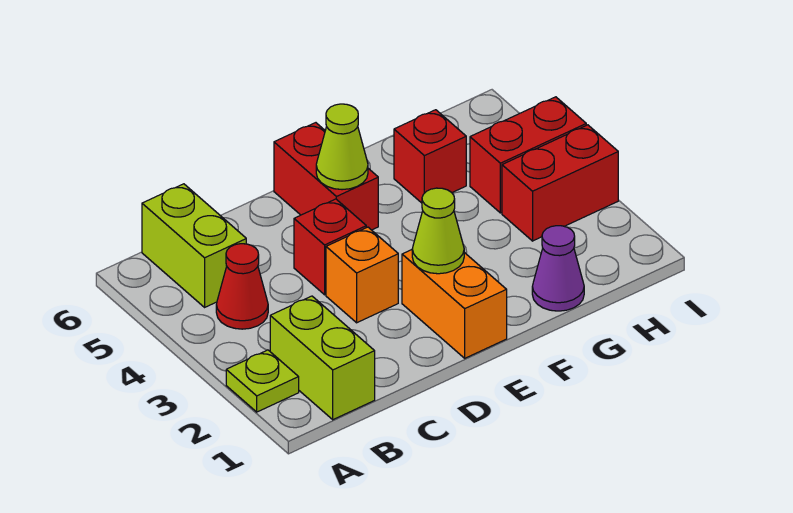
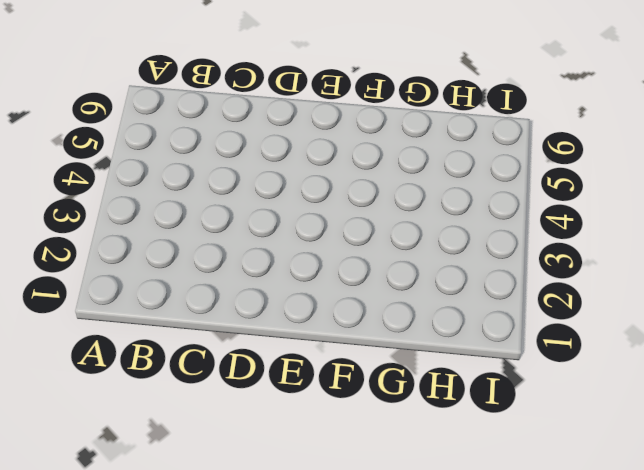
none -> lime plate A2 level 1
none -> lime brick B1:B2 level 1
none -> red cone B4 level 1

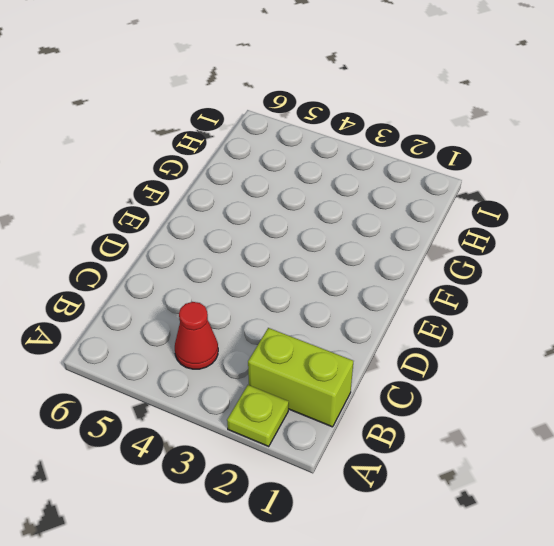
none -> lime brick B5:B6 level 1
none -> orange brick D3 level 1
none -> red brick D4 level 1

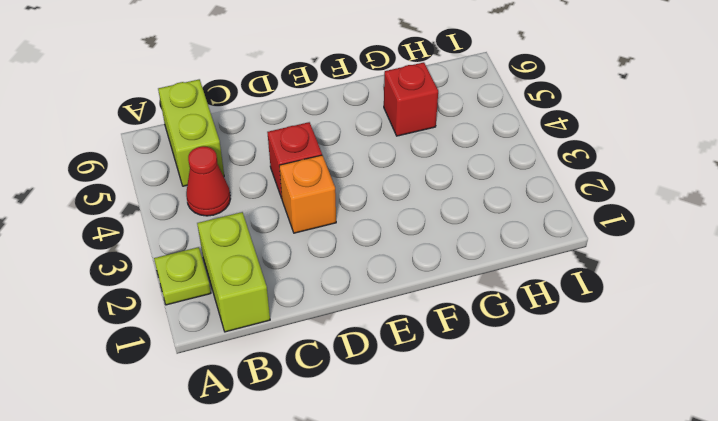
none -> orange brick E1:E2 level 1
none -> red brick E5:E6 level 1
none -> purple cone G1 level 1

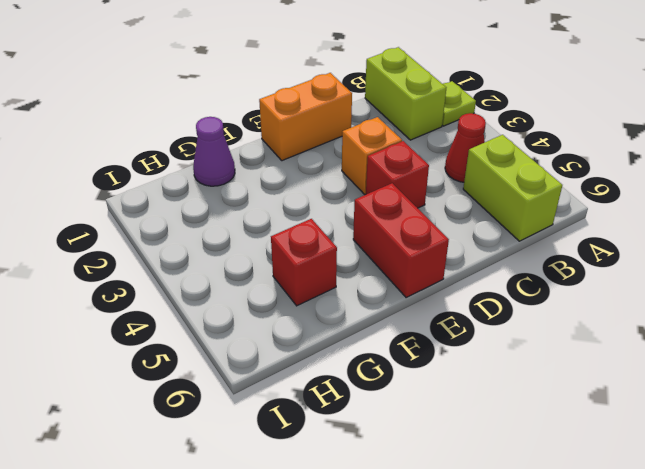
orange brick D1:E1 level 1 -> orange brick E1:E2 level 1
none -> red brick H3:I3 level 1
none -> red brick H4:I4 level 1
none -> lime cone E2 level 2

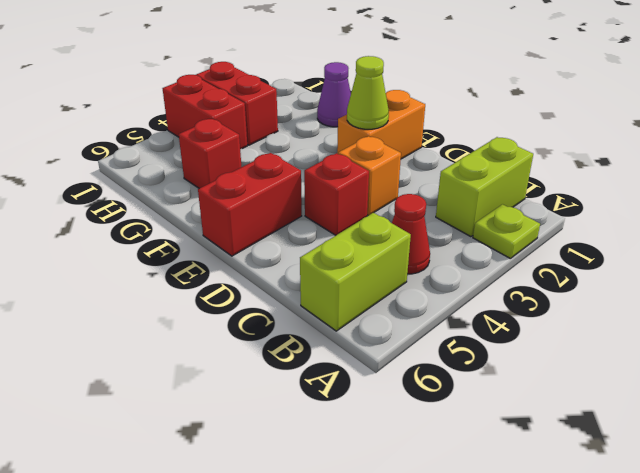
none -> lime cone E5 level 2

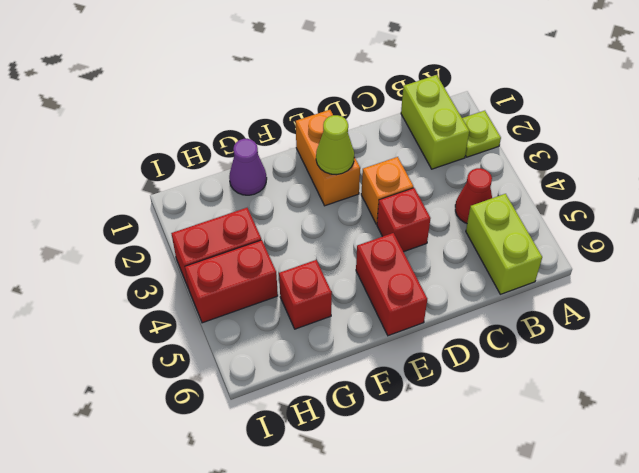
none -> lime cone E5 level 2

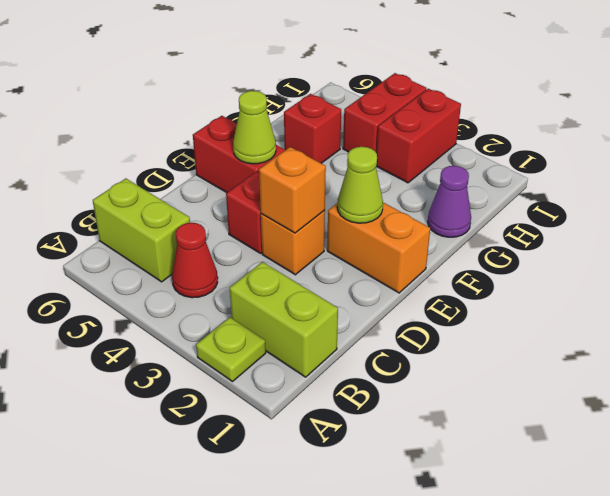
orange brick D3 level 2 -> none

